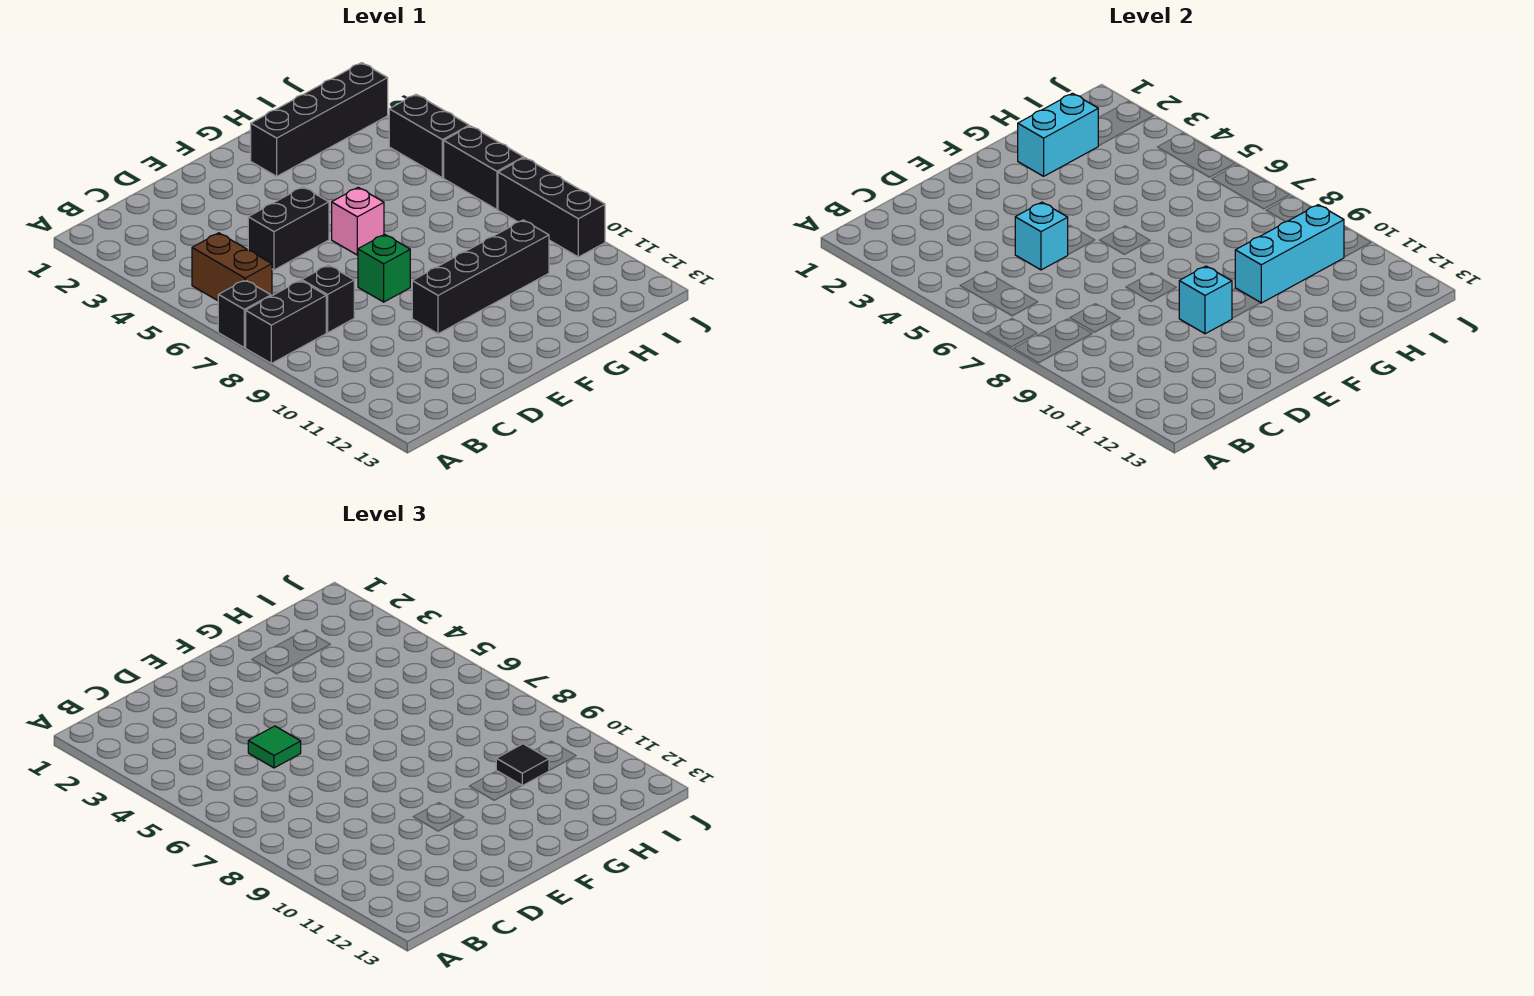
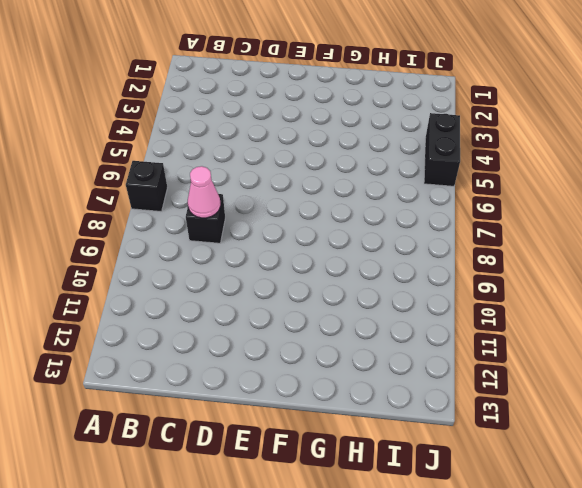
pink cone C8 level 2 -> none
none -> black brick A8:B8 level 1
none -> brown brick B5:B6 level 1
none -> black brick D5:E5 level 1

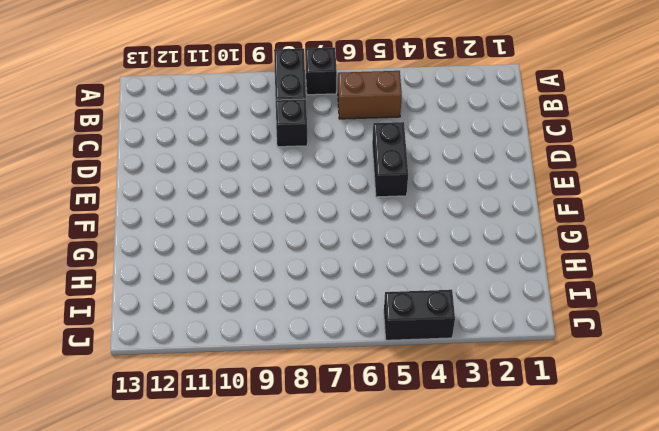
none -> green brick E8 level 1
none -> black brick E10:H10 level 1
none -> pink brick F6 level 1

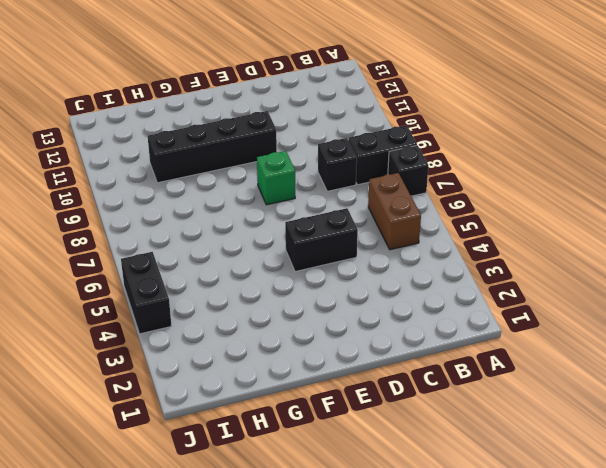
none -> pink brick F6 level 1
none -> black brick G2:J2 level 1
none -> black brick J6:J7 level 1

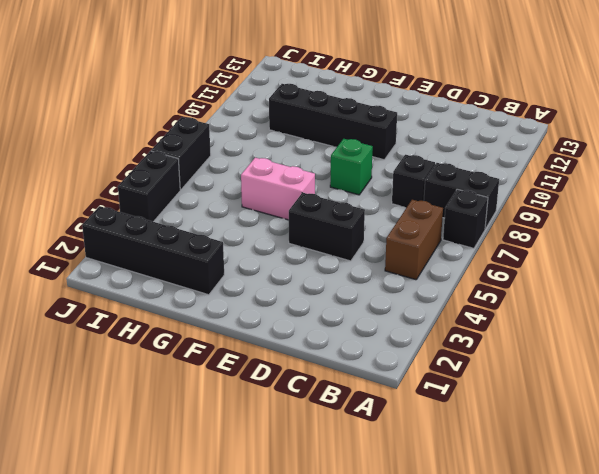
pink brick F6:G6 level 1 -> pink brick F6 level 1
none -> black brick J8:J10 level 1
none -> cyan brick D5 level 2
none -> cyan brick E10 level 2

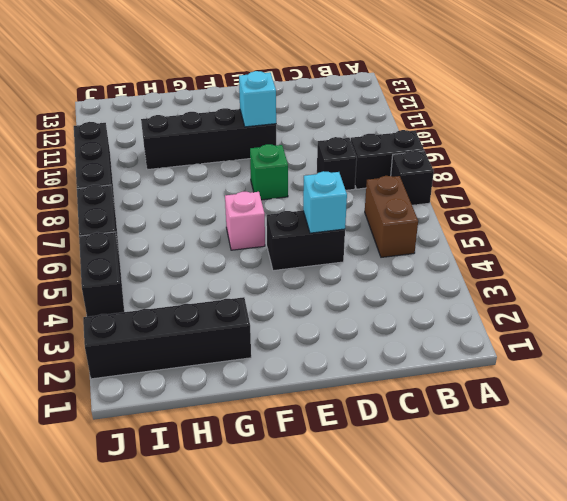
none -> cyan brick G2:H2 level 2
none -> cyan brick G10:I10 level 2
none -> green tile D5 level 3

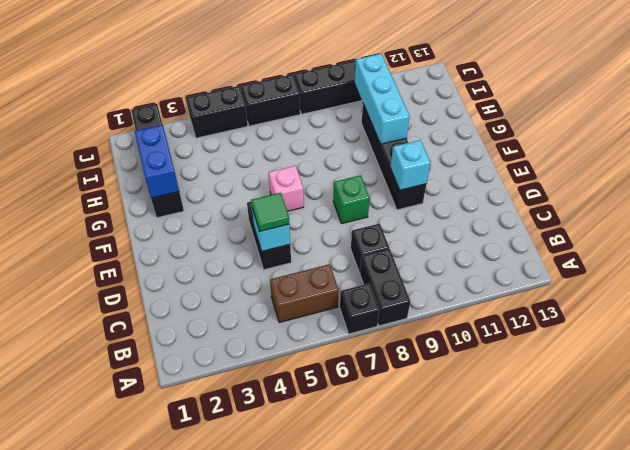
blue brick G2:H2 level 2 -> cyan brick G2:H2 level 2
none -> black tile H10 level 3

